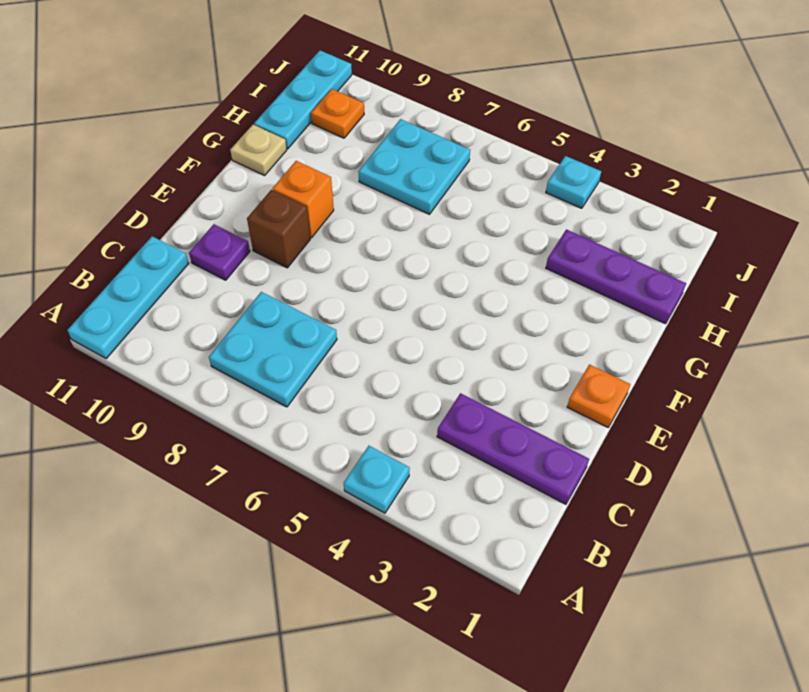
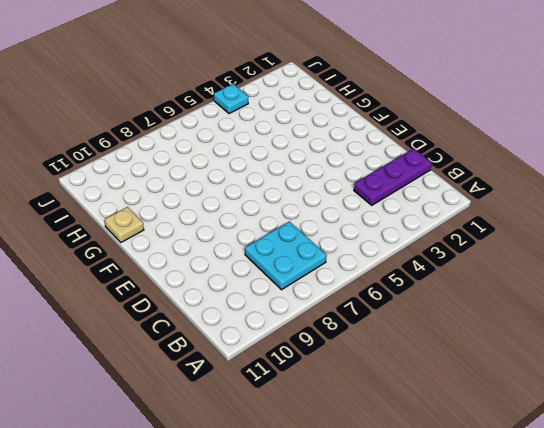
none -> cyan plate A4 level 1
none -> cyan plate A11:C11 level 1
none -> purple plate D10 level 1

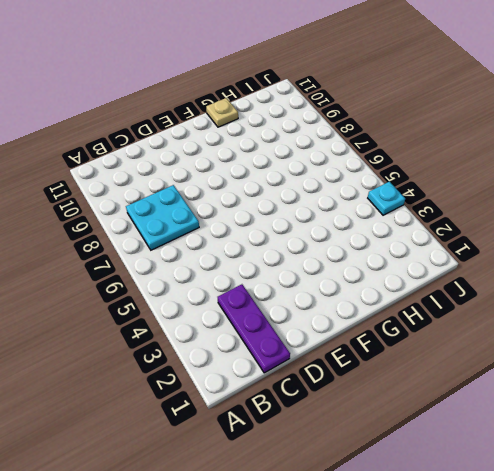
none -> cyan plate A4 level 1
none -> cyan plate A11:C11 level 1
none -> purple plate D10 level 1

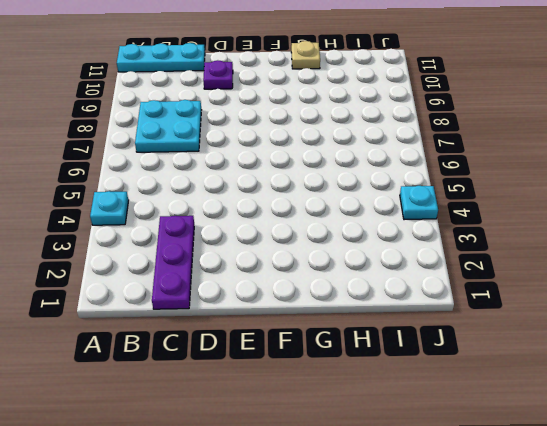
none -> orange plate E1 level 1
none -> brown brick E9 level 1
none -> orange brick F9 level 1

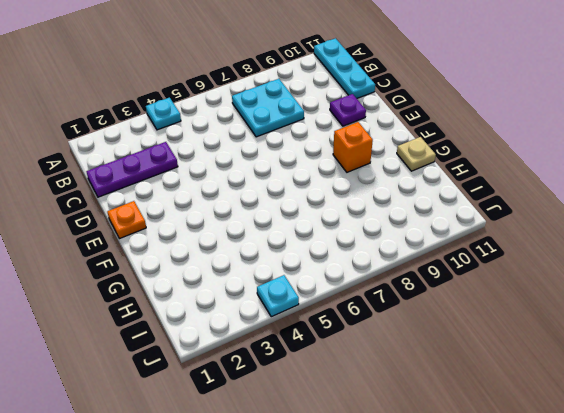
none -> brown brick E9 level 1
none -> purple plate H1:H3 level 1
none -> cyan plate H7:I8 level 1

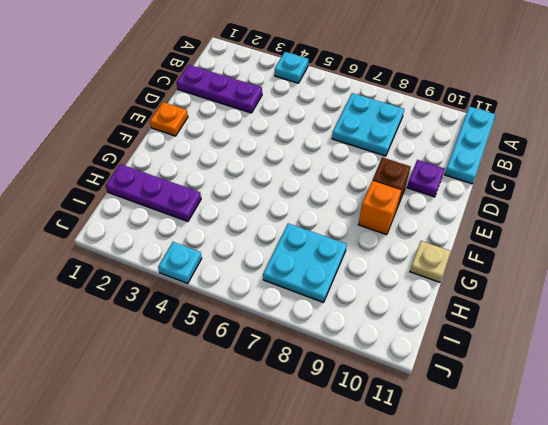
none -> cyan plate H11:J11 level 1
none -> orange plate I10 level 1

